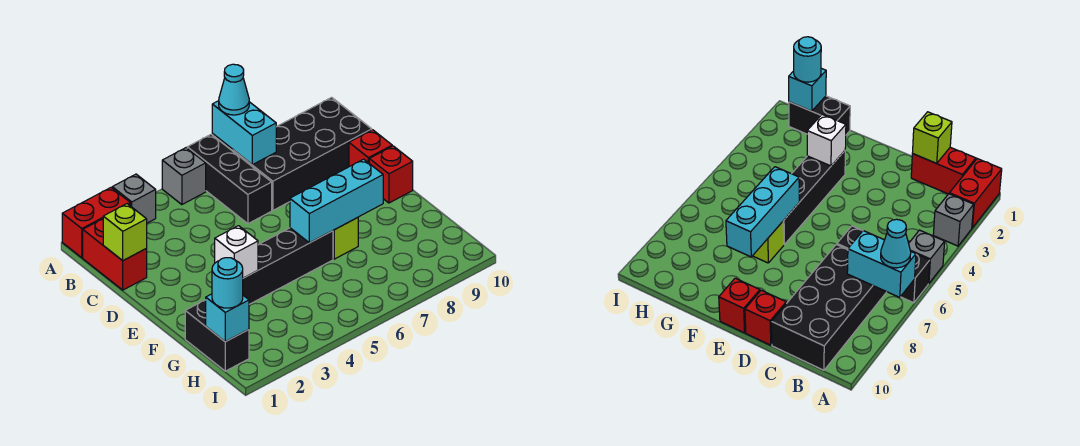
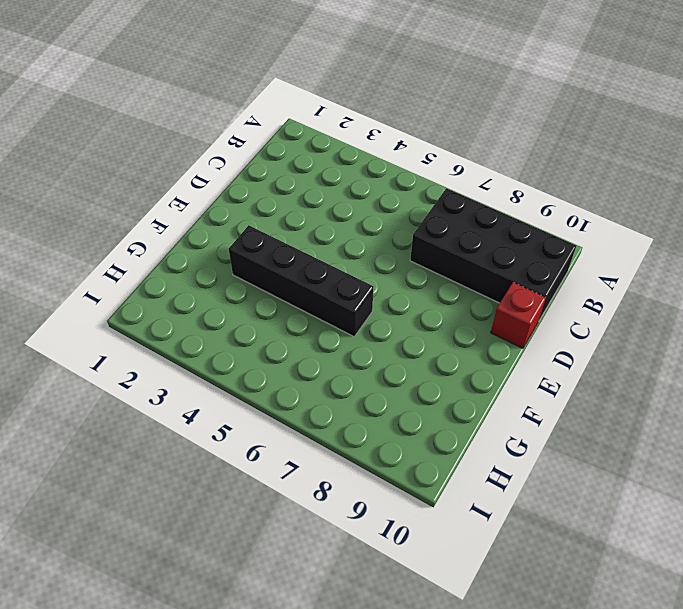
none -> red brick A1:A2 level 1
none -> grey brick A3 level 1
none -> grey brick A5 level 1

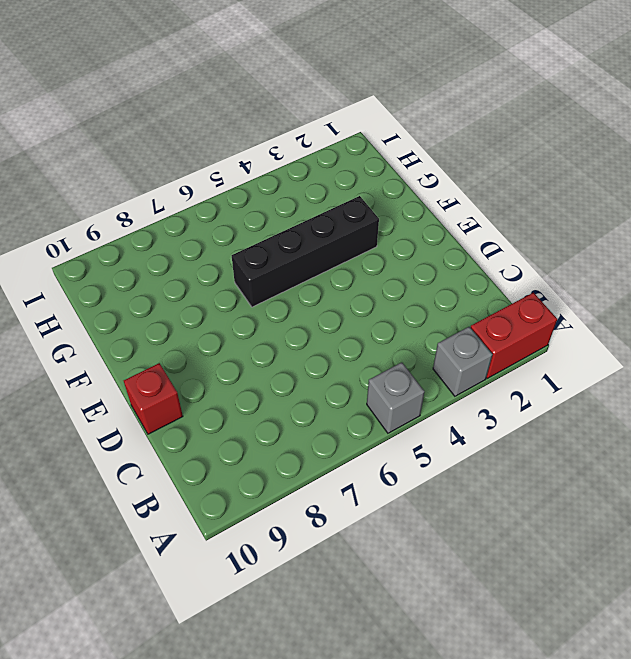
none -> black brick A6:C6 level 1
none -> red brick B1:C1 level 1
none -> black brick B7:C10 level 1

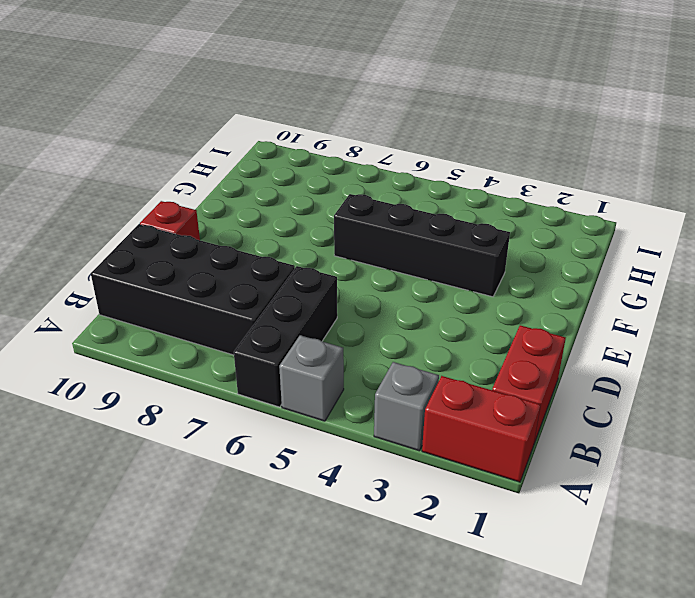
none -> red brick E10 level 1
none -> lime brick F7 level 1
none -> black brick G1:H1 level 1

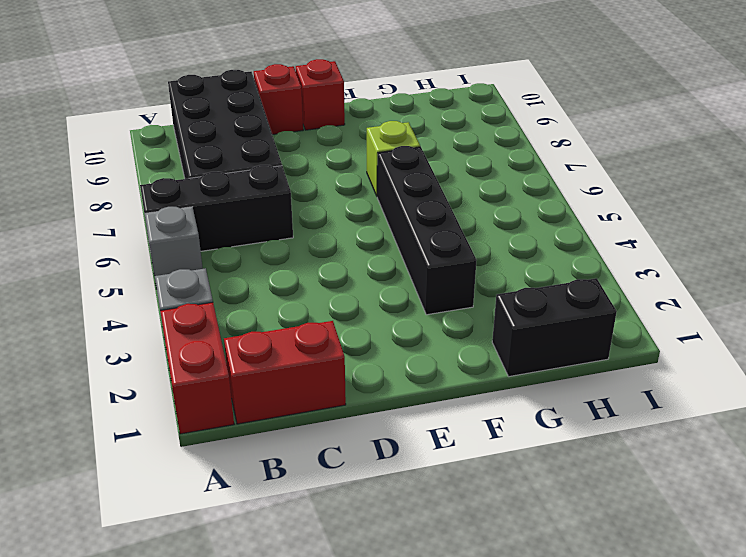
none -> cyan brick A7:B7 level 2
none -> lime brick C1 level 2
none -> white brick F3 level 2

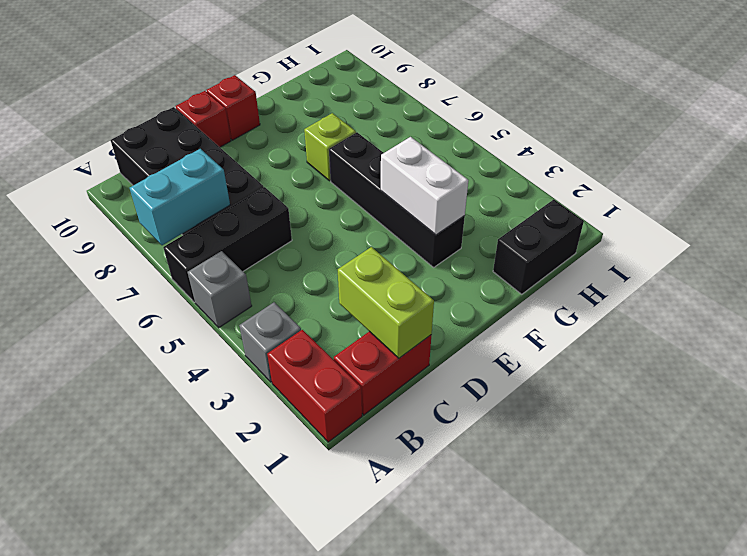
lime brick C1:C2 level 2 -> lime brick C1 level 2
white brick F3:F4 level 2 -> white brick F3 level 2
none -> cyan brick F6:F8 level 2
none -> cyan brick H1 level 2
none -> cyan cone A7 level 3

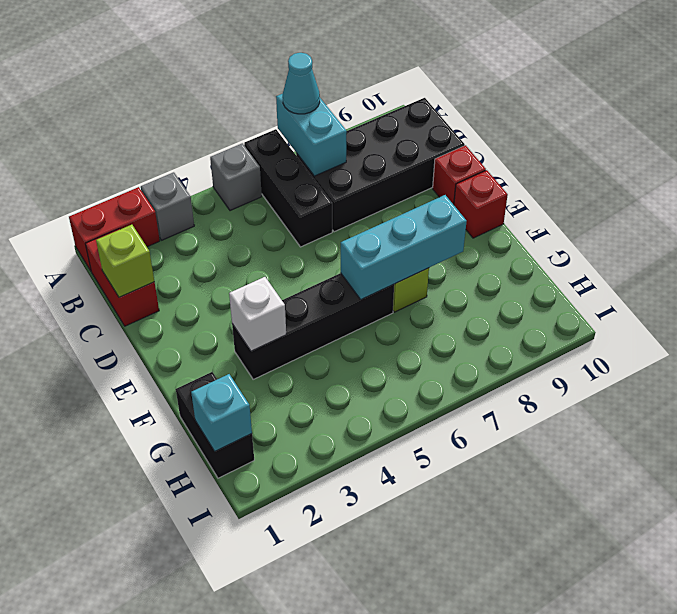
none -> cyan round brick H1 level 3

